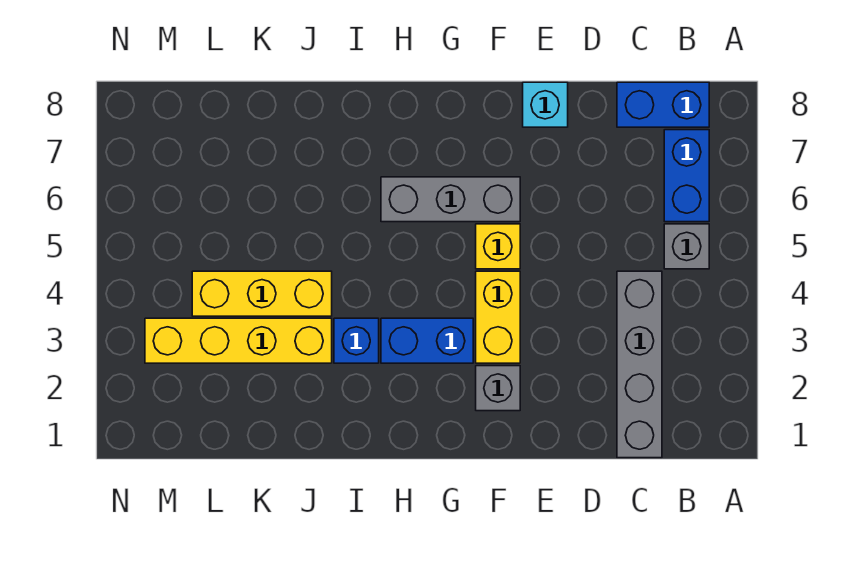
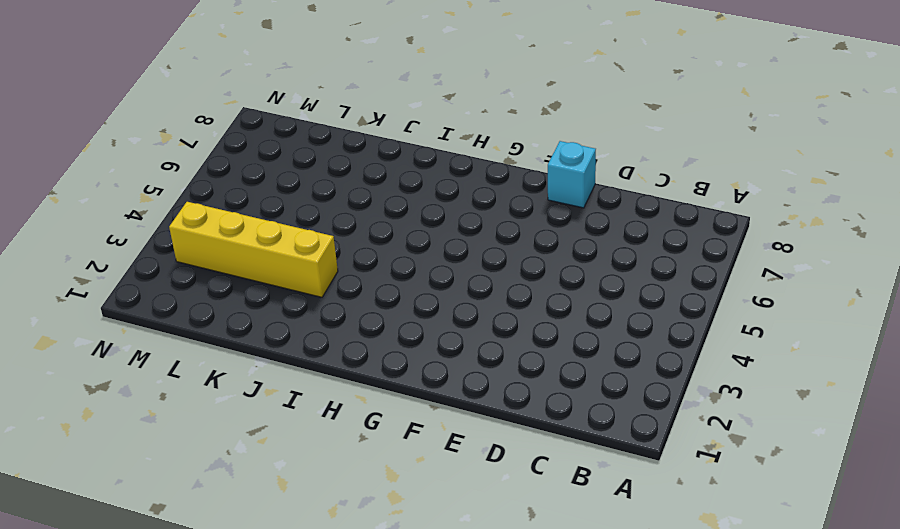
none -> grey brick B5 level 1
none -> blue brick B6:B7 level 1
none -> blue brick B8:C8 level 1

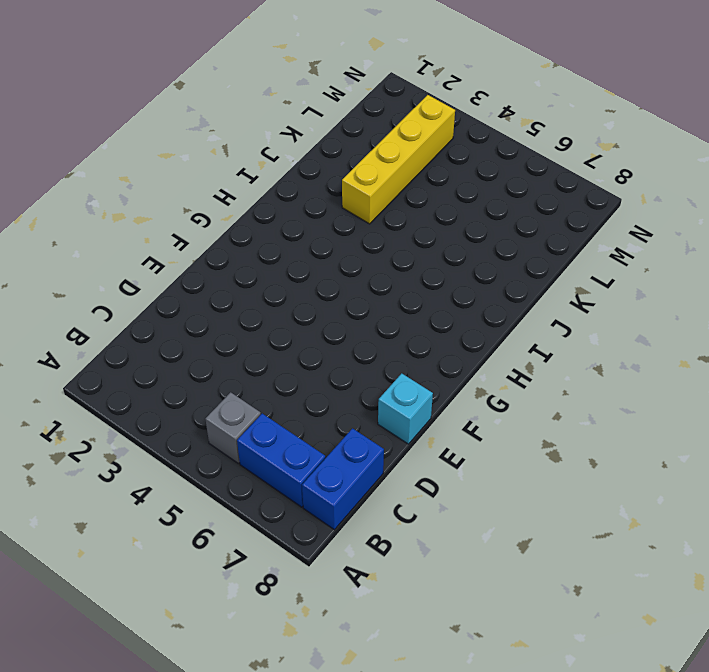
none -> grey brick C1:C4 level 1
none -> grey brick F2 level 1
none -> yellow brick F3:F4 level 1

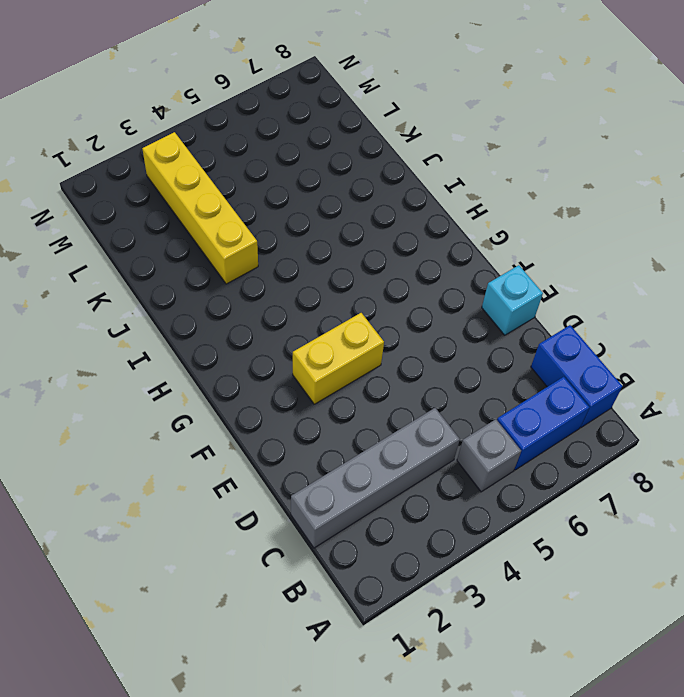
none -> grey brick F2 level 1
none -> yellow brick F5 level 1
none -> grey brick F6:H6 level 1

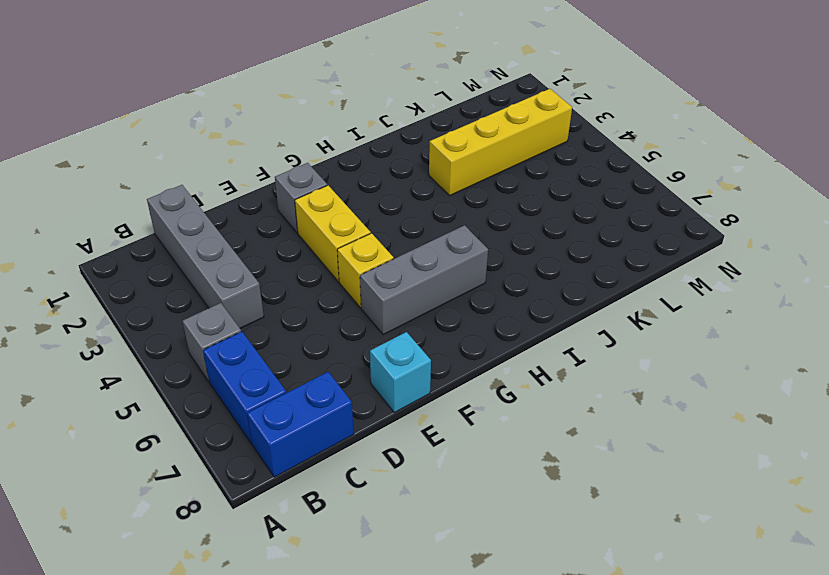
none -> blue brick G3:H3 level 1
none -> blue brick I3 level 1
none -> yellow brick J4:L4 level 1

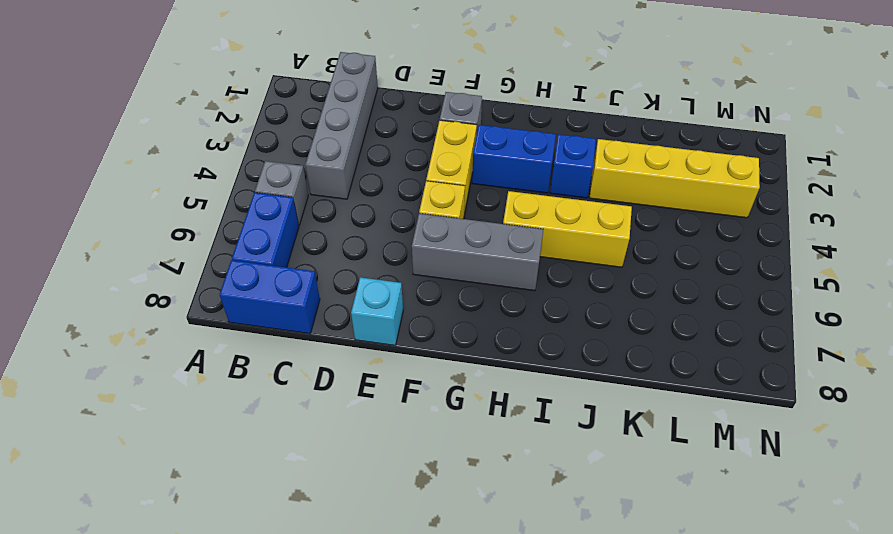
yellow brick H5:J5 level 1 -> yellow brick J4:L4 level 1

